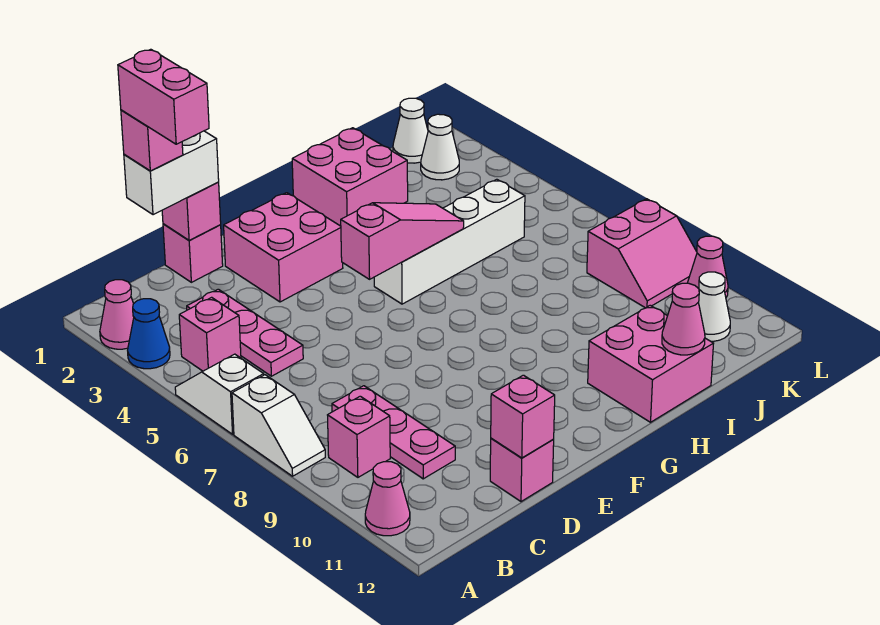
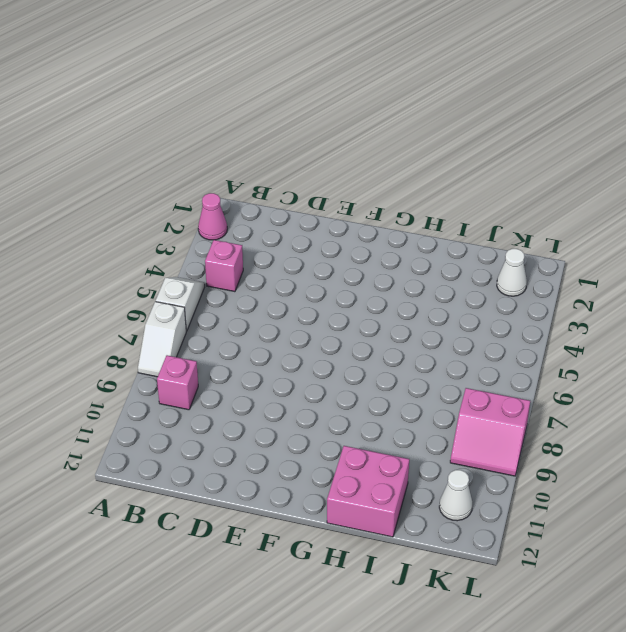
none -> blue cone A3 level 1
none -> pink cone A11 level 1
none -> pink plate C3:C5 level 1

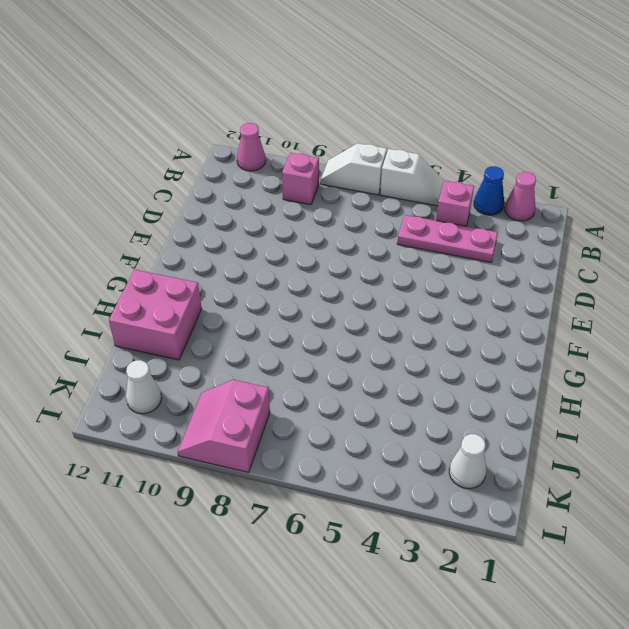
none -> pink plate C8:C10 level 1
none -> pink brick D1 level 1
none -> pink brick D12 level 1

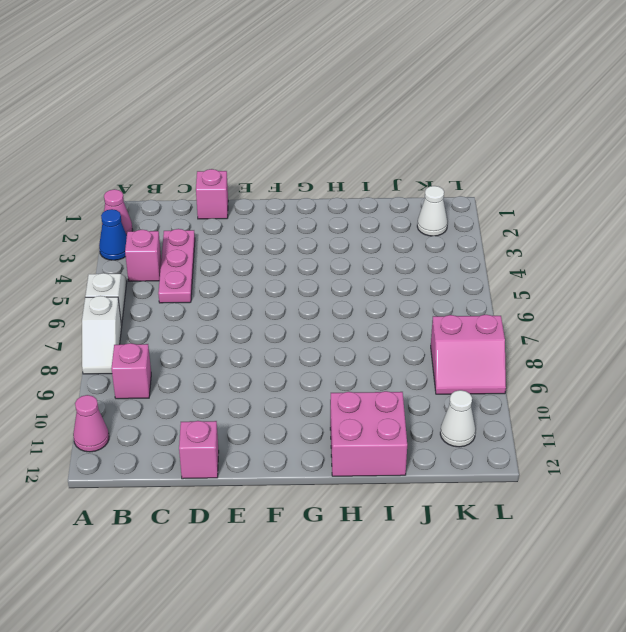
none -> pink plate C8:C10 level 1
none -> pink brick E2:F3 level 1
none -> white brick G5:J5 level 1

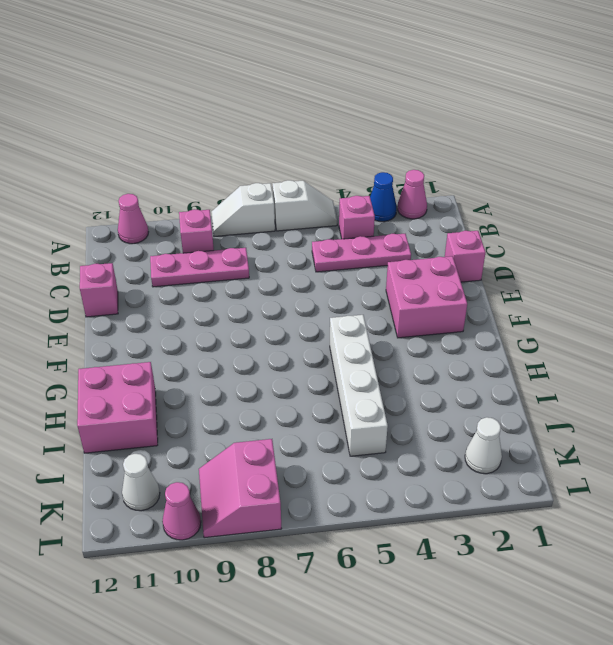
none -> pink brick H1:I2 level 1
none -> white cone K1 level 1
none -> pink brick D1 level 2

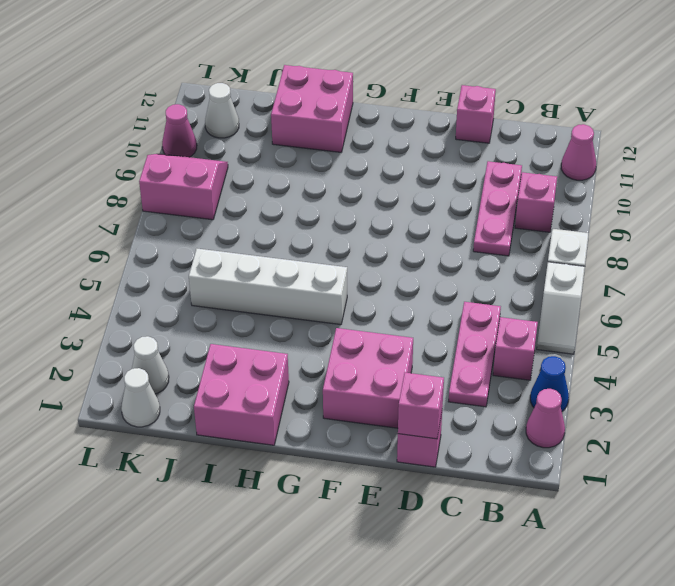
none -> pink brick D12 level 2
none -> pink slope F5:H5 level 2 top F
none -> pink cone I12 level 2

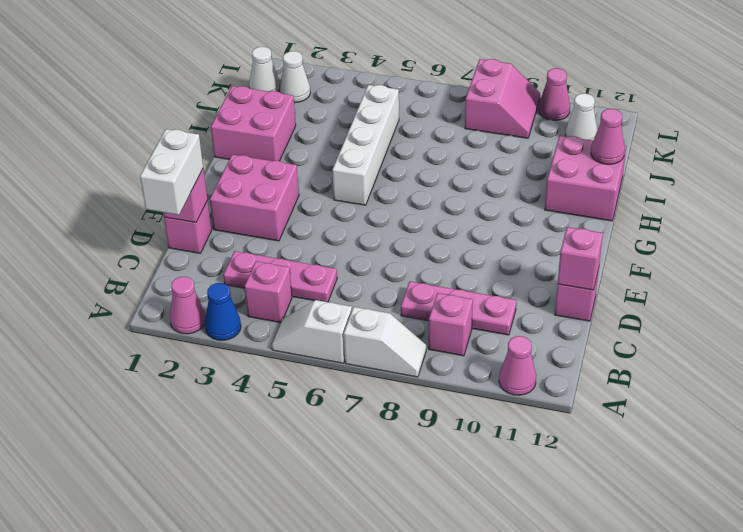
none -> pink slope F5:H5 level 2 top F
none -> pink brick C1 level 4
none -> pink brick C1:C2 level 5

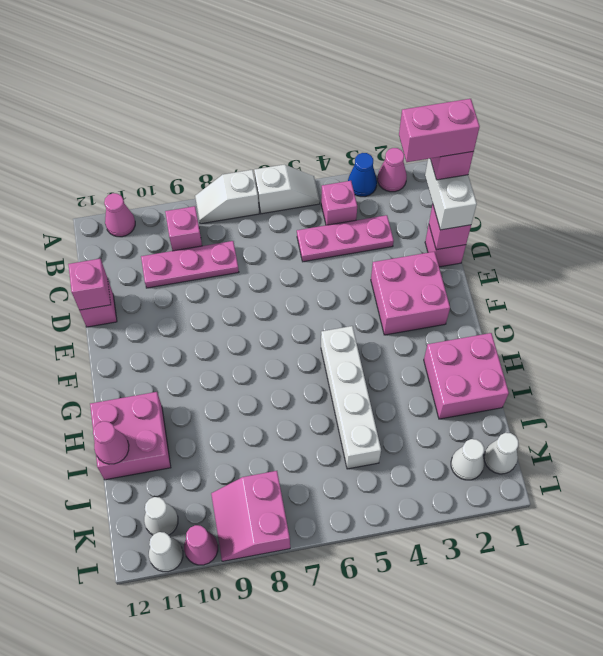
white cone L11 level 1 -> none
none -> pink slope F5:H5 level 2 top F

